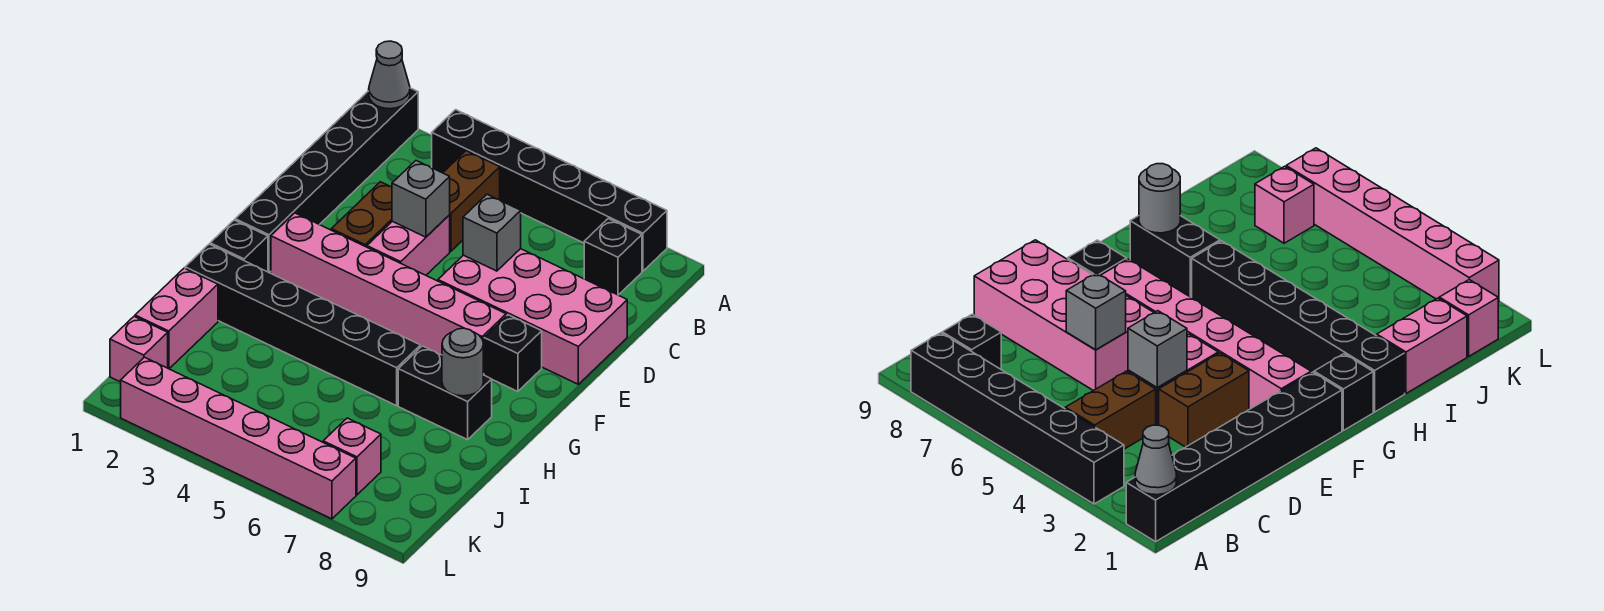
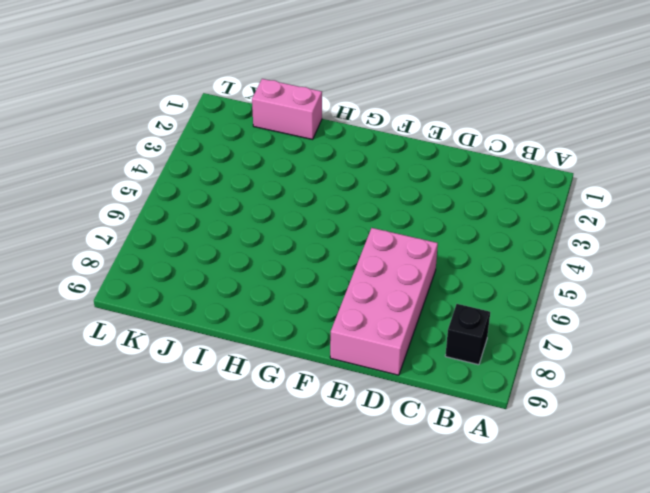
none -> black brick A1:F1 level 1
none -> black brick A3:A8 level 1
none -> brown brick B4:C4 level 1

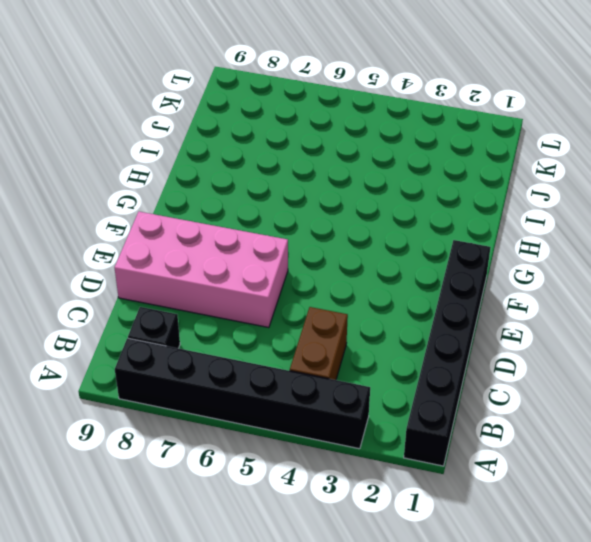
none -> brown brick D3:E3 level 1
none -> pink brick D4:E4 level 1
none -> pink brick F2:F7 level 1

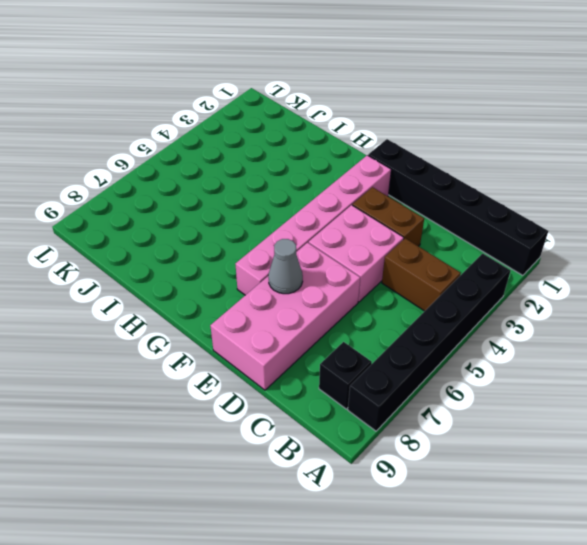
pink brick D4:E5 level 1 -> pink brick D4:E4 level 1
grey cone E7 level 2 -> grey cone A1 level 2
none -> black brick F8 level 1
none -> black brick G1 level 1
none -> black brick H1:H6 level 1

